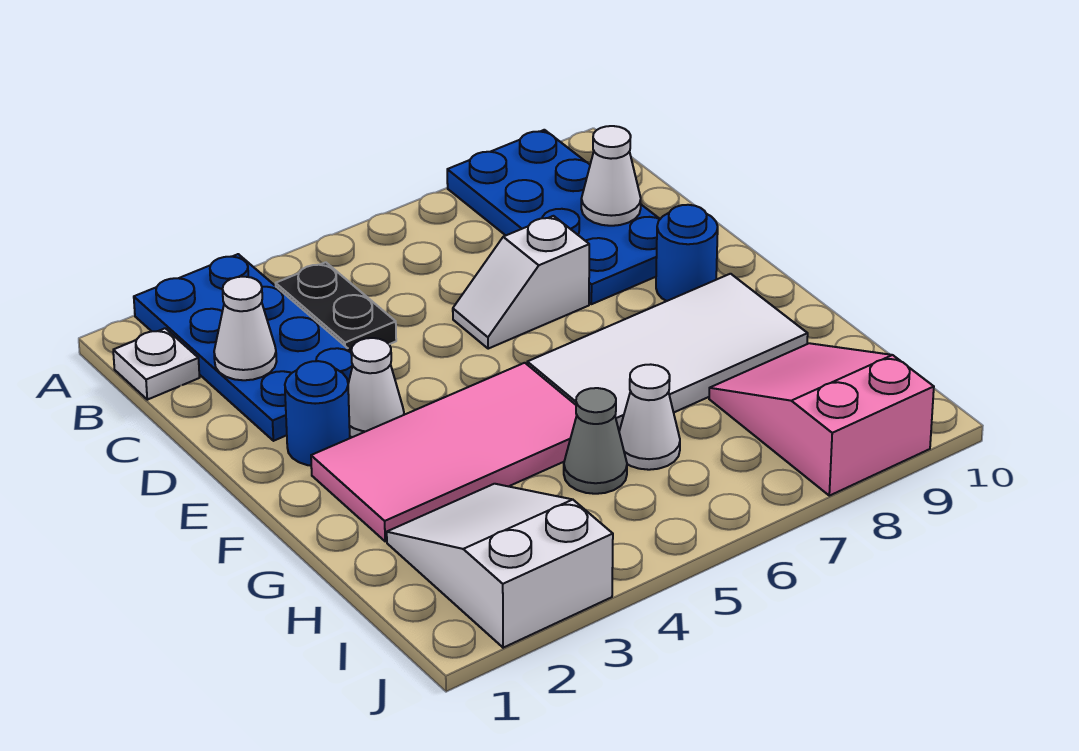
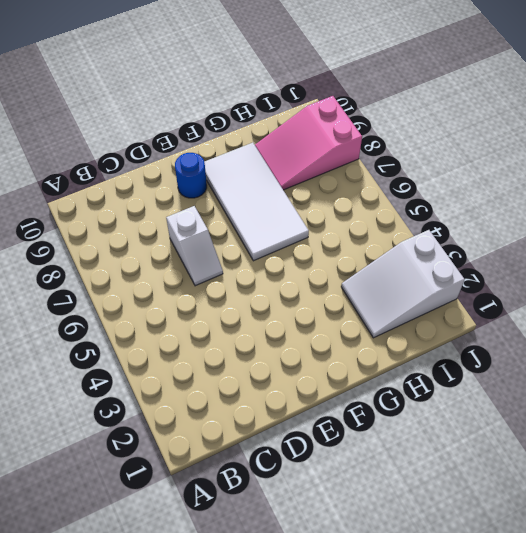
none -> blue plate A2:D3 level 1
none -> blue plate A8:D9 level 1
none -> white plate B1 level 1

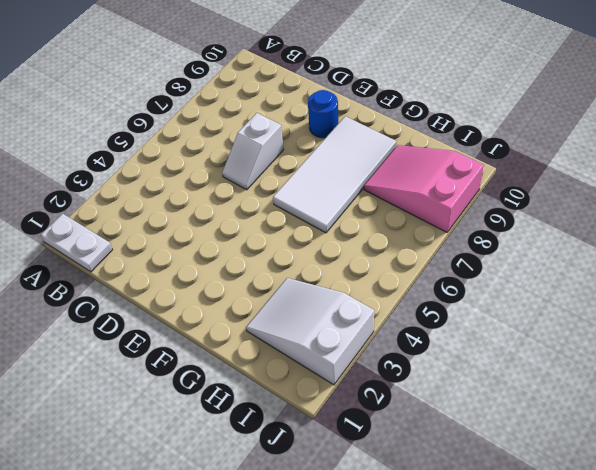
white plate A1:B1 level 1 -> white plate B1 level 1
none -> blue plate A2:D3 level 1
none -> blue plate A8:D9 level 1
none -> black plate B4:C4 level 1

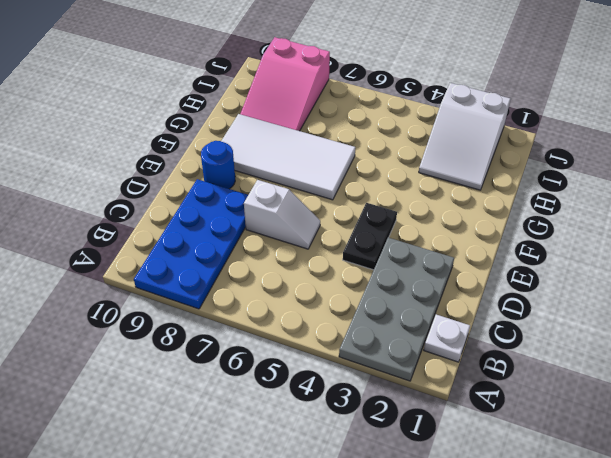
grey plate A2:D3 level 1 -> blue plate A2:D3 level 1
black plate D4:E4 level 1 -> black plate B4:C4 level 1
none -> blue round brick E2 level 1
none -> white cone E3 level 1
none -> pink tile F2:G5 level 1

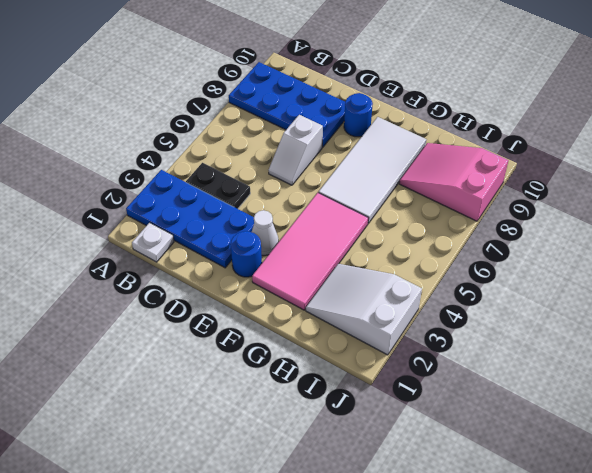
none -> grey cone H5 level 1
none -> white cone H6 level 1
none -> white cone C2 level 2

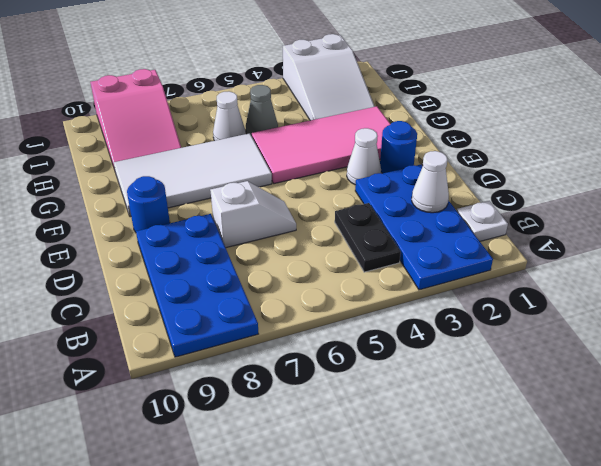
none -> white cone C9 level 2

